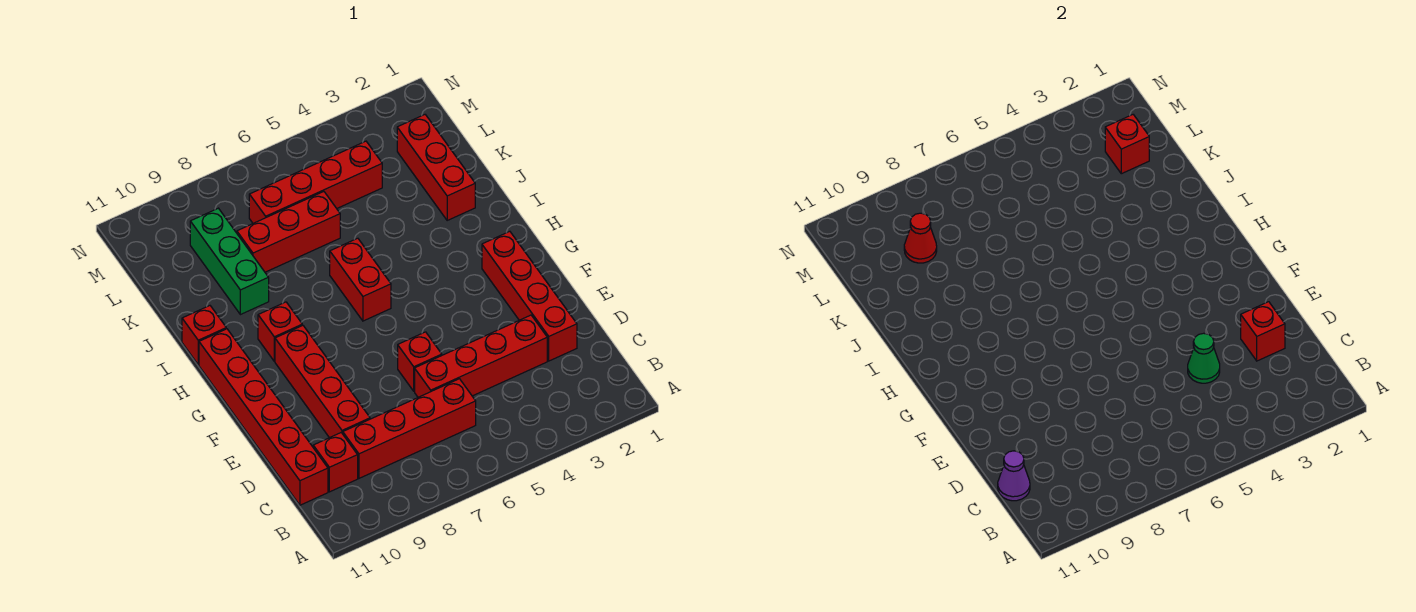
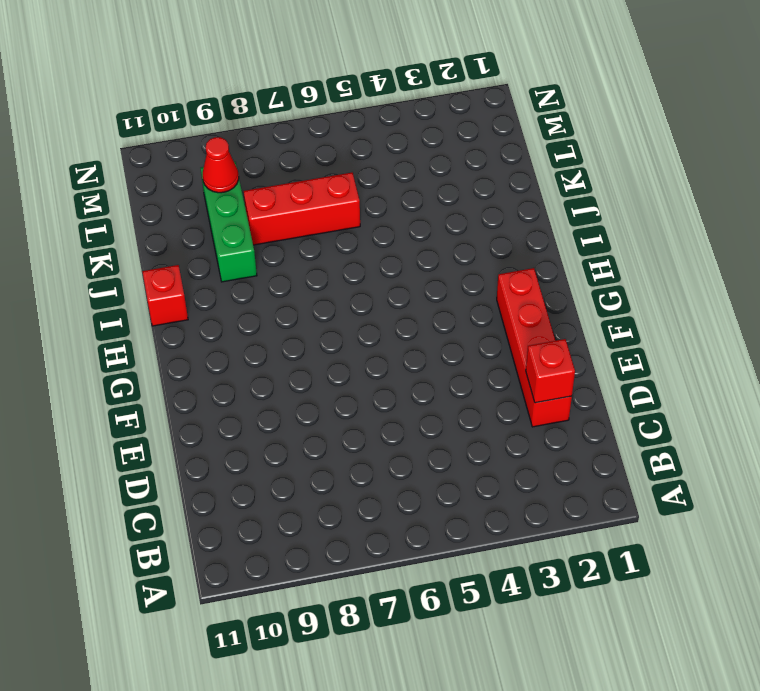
none -> red brick C6:C9 level 1
none -> red brick C10 level 1
none -> red brick C11:H11 level 1

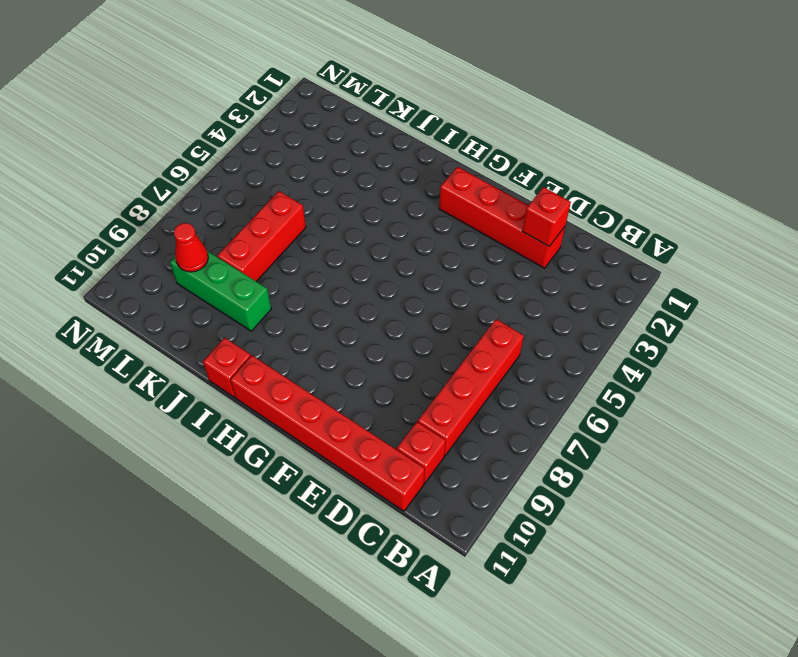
none -> red brick D3:D6 level 1
none -> red brick D9:G9 level 1
none -> red brick E6 level 1

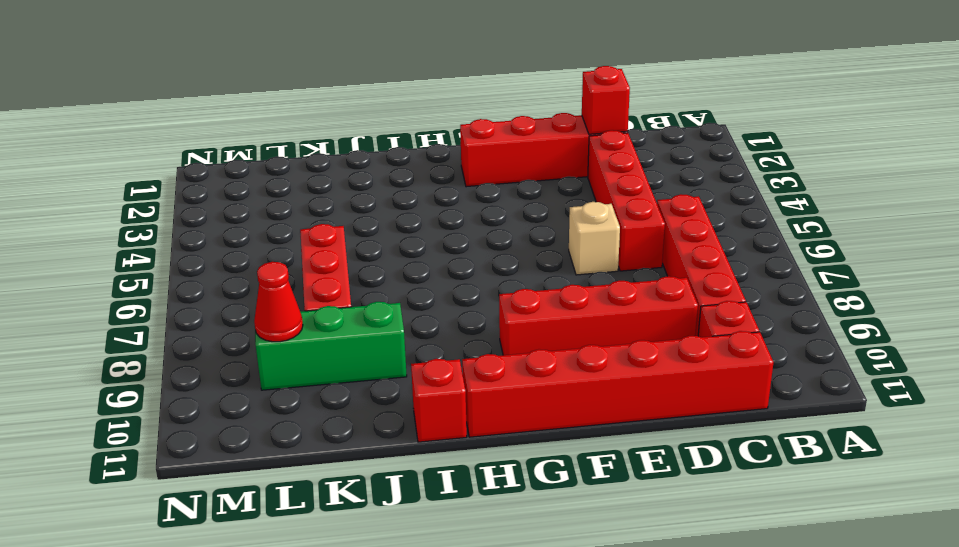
tan brick E6 level 1 -> red brick E6 level 1
none -> red brick H6:I6 level 1
none -> red brick H9 level 1
none -> red brick J2:L2 level 1

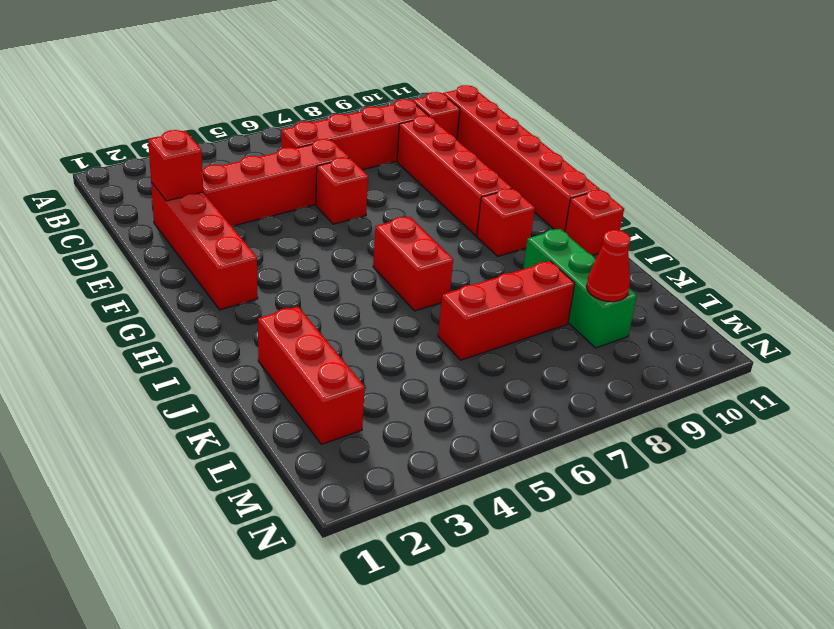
none -> red brick L4:L7 level 1
none -> purple cone C11 level 2
none -> green cone D4 level 2

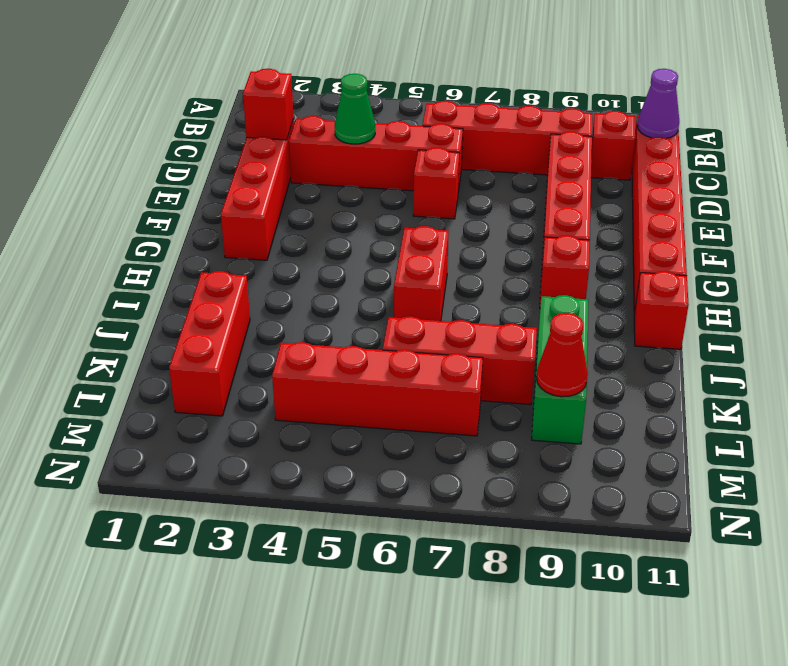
none -> red brick L2 level 2

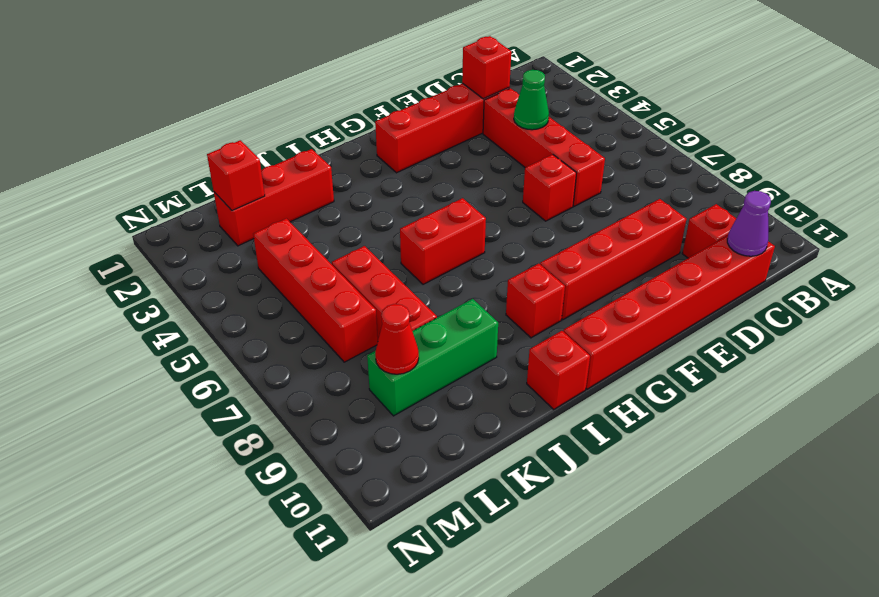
none -> red brick C6:C9 level 1

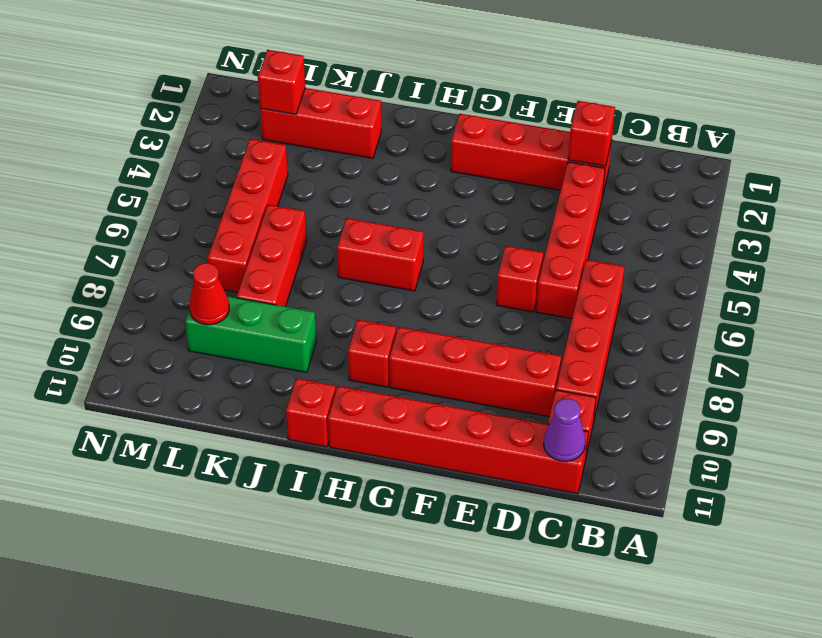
none -> green cone D4 level 2

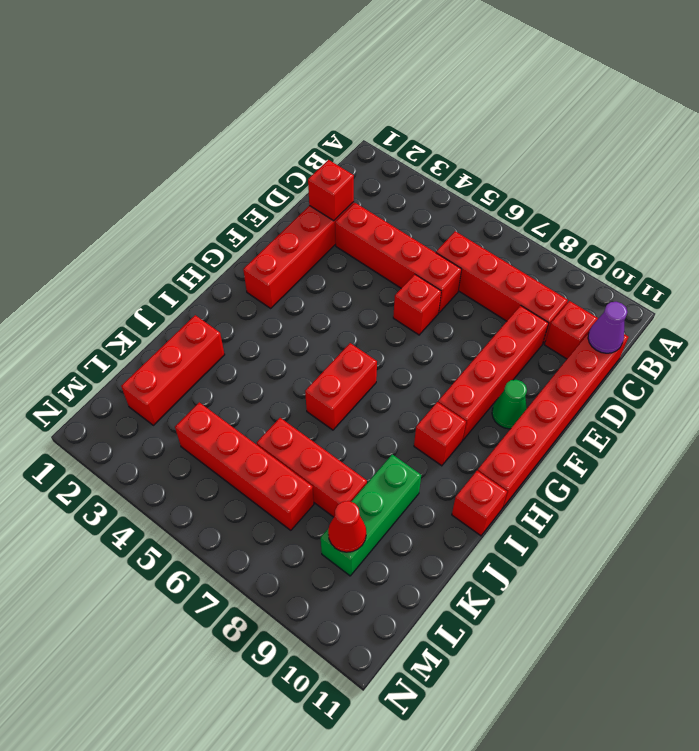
green cone F10 level 1 -> green cone D4 level 2
none -> red brick L2 level 2

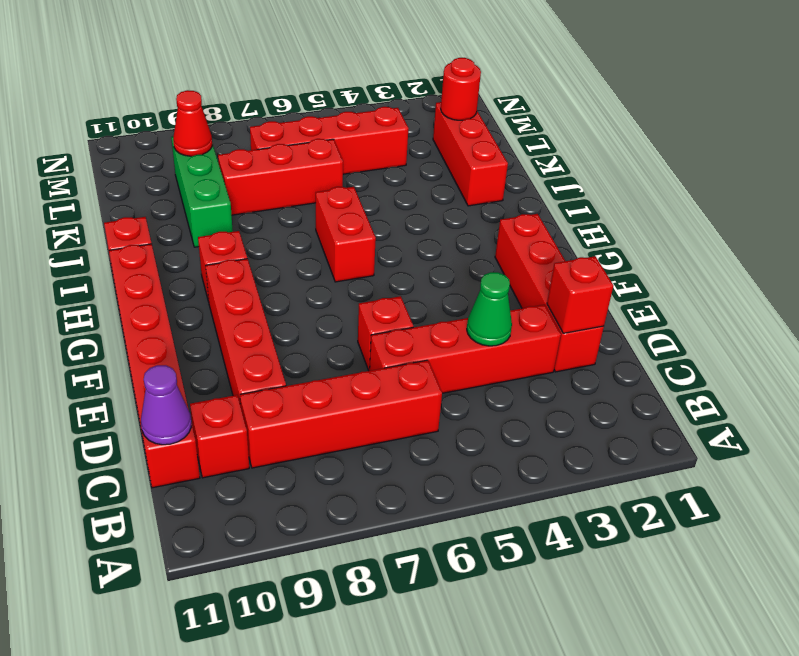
red round brick L2 level 2 -> red brick L2 level 2

